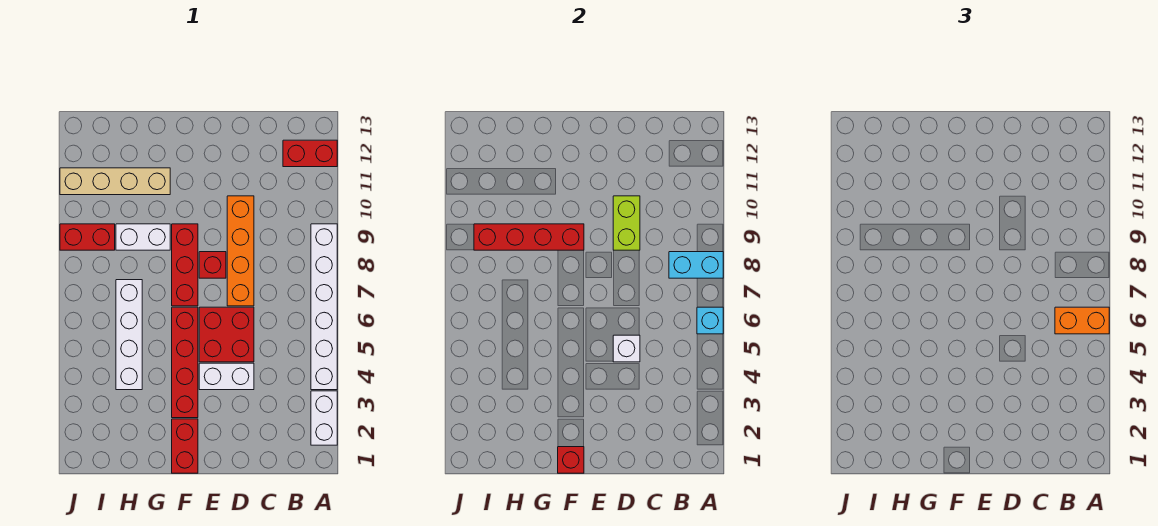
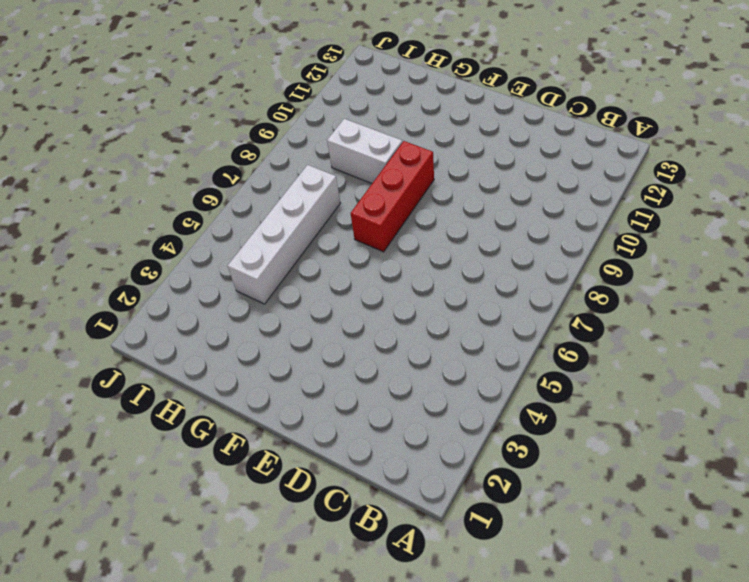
none -> white brick A2:A3 level 1
none -> white brick A4:A9 level 1
none -> red brick A12:B12 level 1

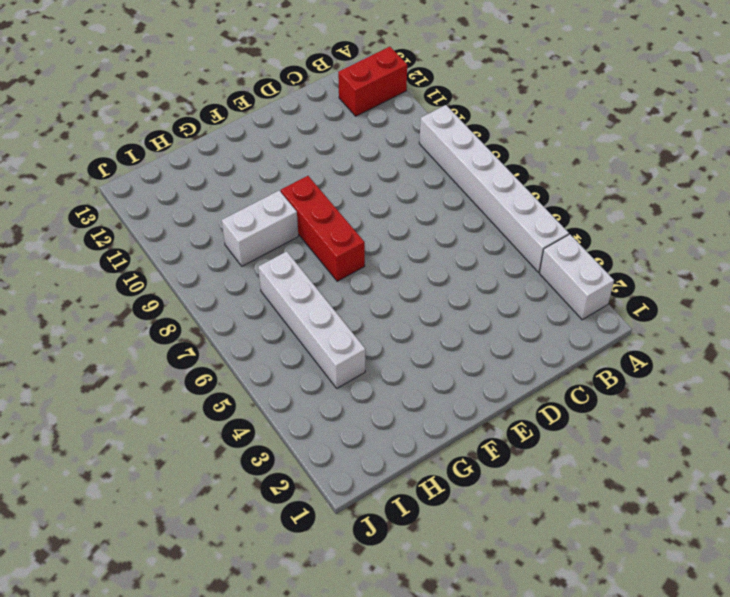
none -> white brick D4:E4 level 1
none -> red brick D5:E6 level 1
none -> orange brick D7:D10 level 1

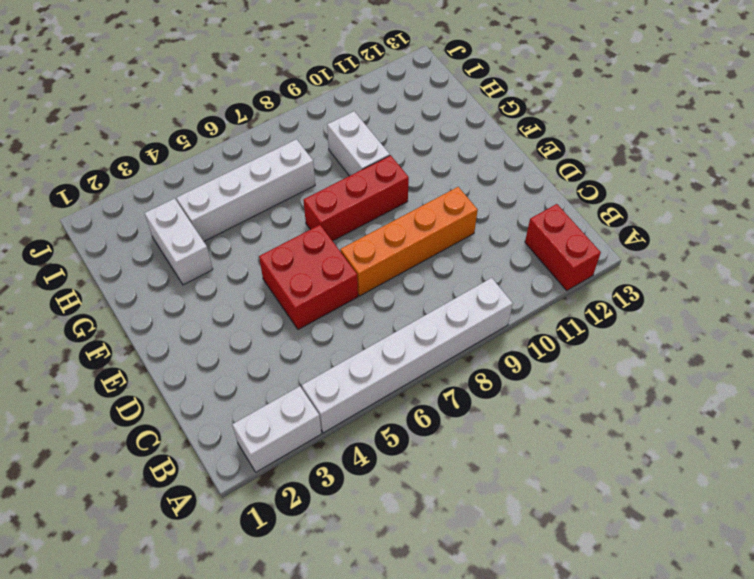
white brick G3:H3 level 1 -> white brick D4:E4 level 1
none -> red brick E8 level 1
none -> red brick F1:F2 level 1
none -> red brick F3:F6 level 1

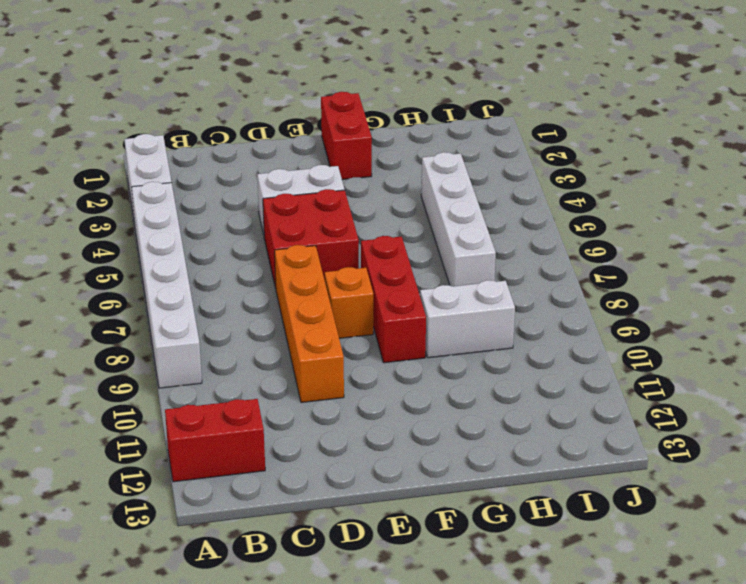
orange brick E8 level 1 -> red brick E8 level 1
none -> red brick F3:F6 level 1
none -> tan brick G11:J11 level 1
none -> red brick I9:J9 level 1

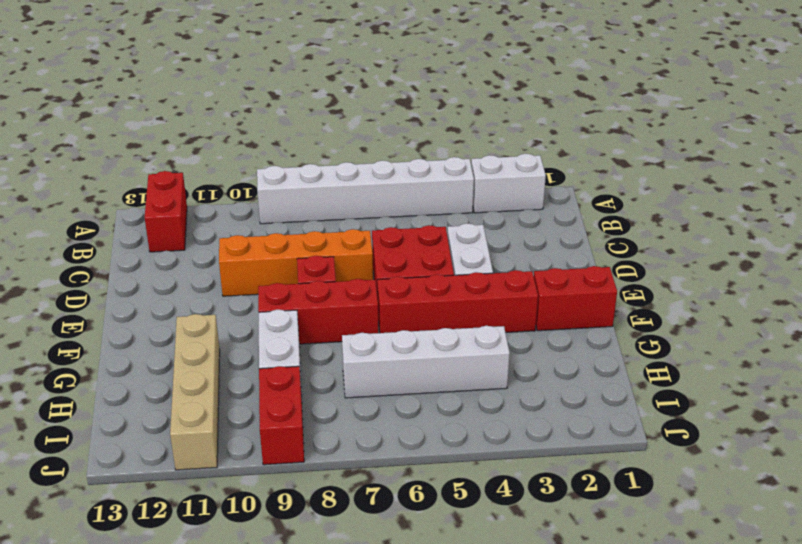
none -> cyan brick A6 level 2
none -> cyan brick A8:B8 level 2
none -> white brick D5 level 2

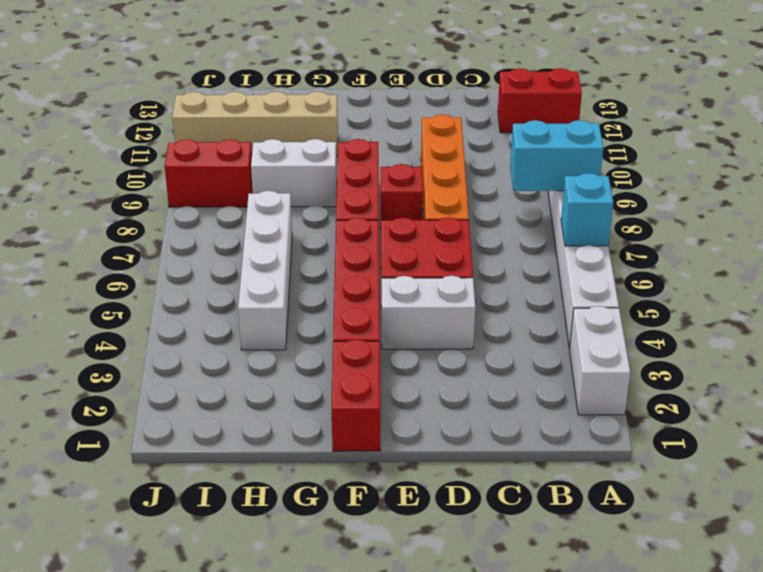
none -> white brick D5 level 2
none -> lime brick D9:D10 level 2
none -> red brick F1 level 2

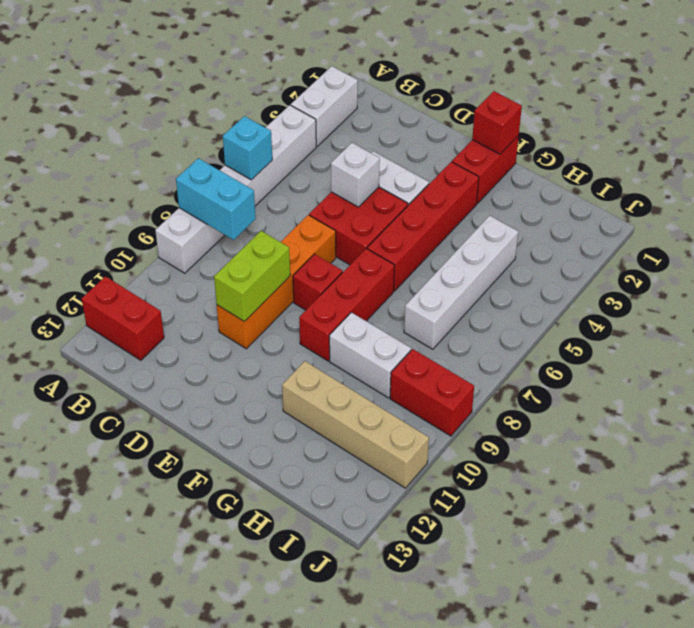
none -> red brick F9:I9 level 2
none -> orange brick A6:B6 level 3

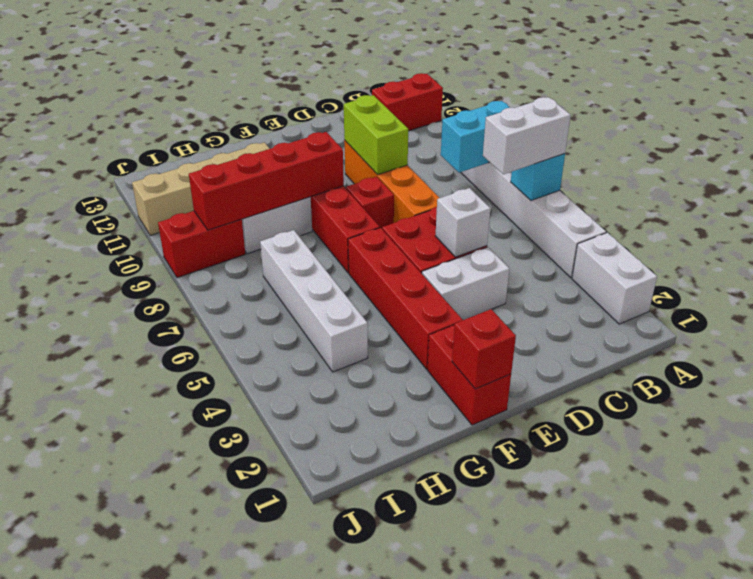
white brick A6:B6 level 3 -> orange brick A6:B6 level 3

